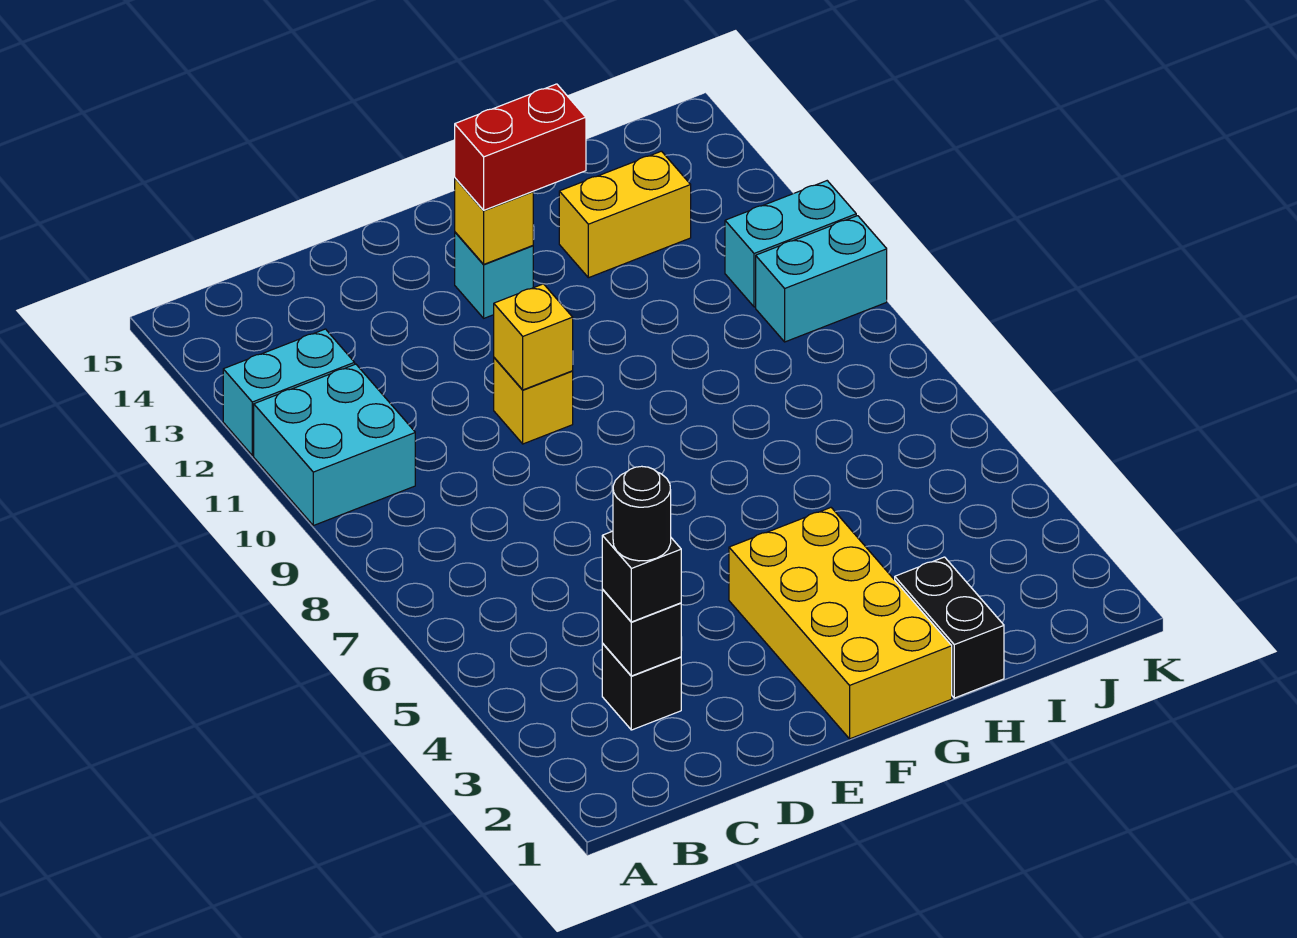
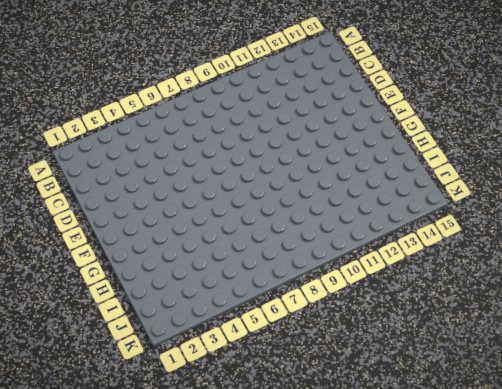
none -> cyan brick A10:B11 level 1
none -> cyan brick A12:B12 level 1
none -> black brick C3 level 1

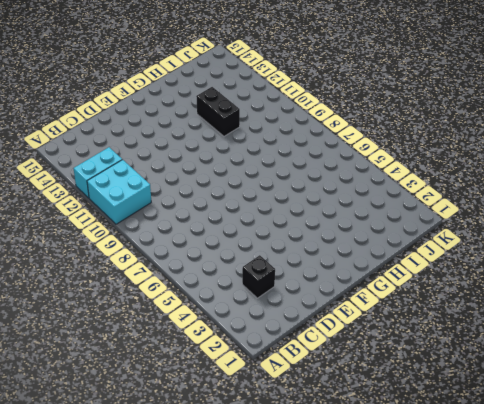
black brick H11:H12 level 1 -> black brick H1:H2 level 1
none -> yellow brick E10 level 1
none -> yellow brick F1:G4 level 1
none -> cyan brick F13 level 1

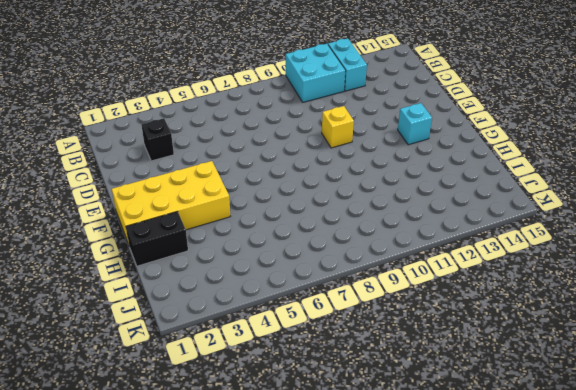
none -> yellow brick H13:I13 level 1
none -> cyan brick J10:K10 level 1
none -> cyan brick J11:K11 level 1

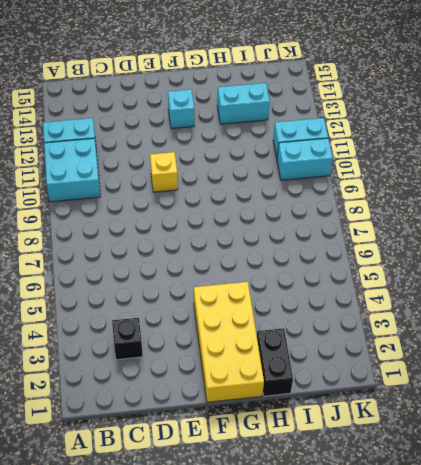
cyan brick H13:I13 level 1 -> yellow brick H13:I13 level 1
none -> black brick C3 level 2
none -> yellow brick E10 level 2
none -> yellow brick F13 level 2

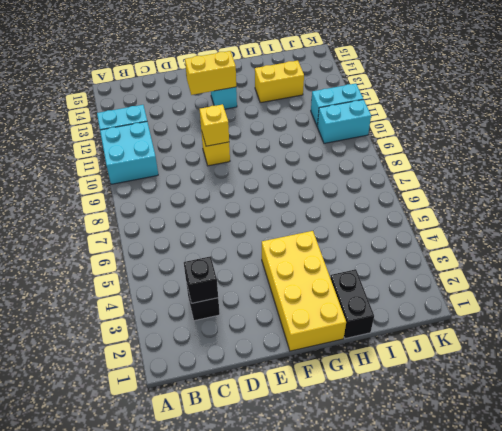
yellow brick E13:F13 level 2 -> yellow brick F13 level 2
none -> black brick C3 level 3
none -> red brick F13:G13 level 3
none -> black round brick C3 level 4

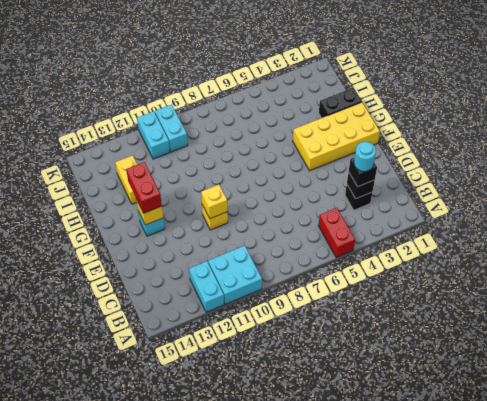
red brick A5:B5 level 1 -> none
cyan round brick C3 level 4 -> black round brick C3 level 4

